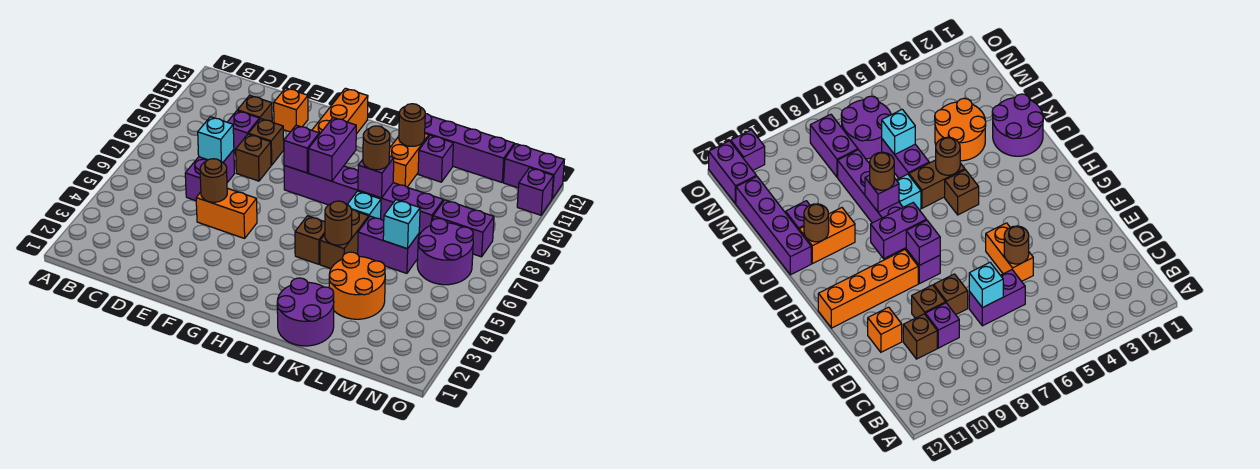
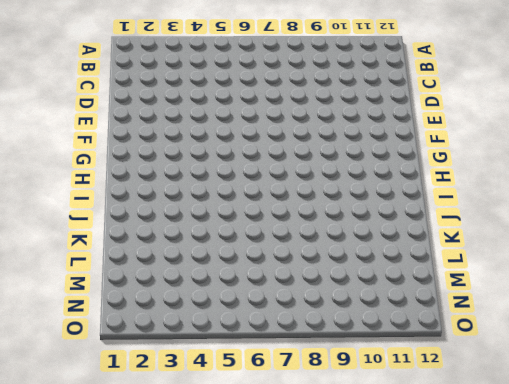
none -> purple brick D6:D7 level 1
none -> purple brick D9 level 1
none -> brown brick D10 level 1
none -> orange brick E5:F5 level 1

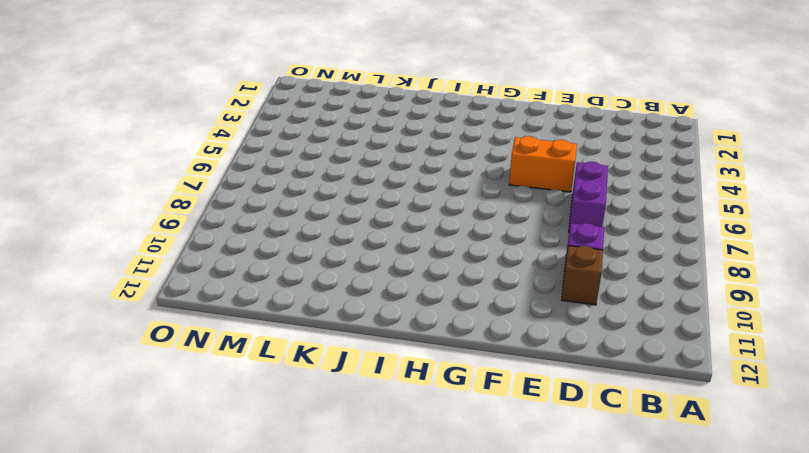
none -> brown brick E8 level 1
none -> brown brick E9 level 1
none -> orange brick E11 level 1
none -> purple brick G8:L8 level 1

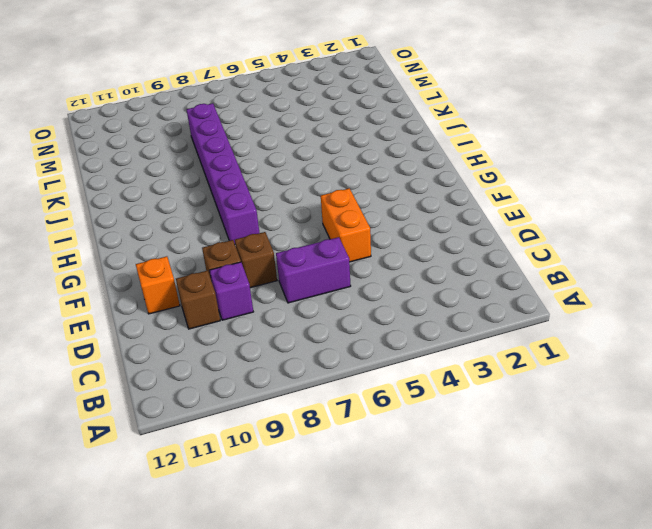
none -> orange brick G9:G12 level 1
none -> brown brick I5 level 1
none -> purple round brick J1:K2 level 1
none -> brown brick J5:J6 level 1

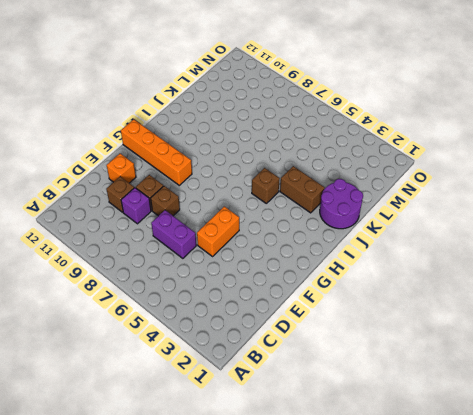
brown brick J3:J4 level 1 -> brown brick J5:J6 level 1
none -> purple brick G8:L8 level 1
none -> cyan brick J7 level 1
none -> orange brick J10:J11 level 1
none -> purple brick J12:M12 level 1

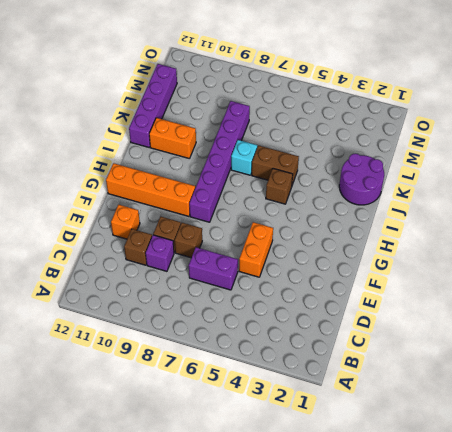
none -> orange round brick K3:L4 level 1
none -> purple brick K6:L6 level 1
none -> purple brick K11 level 1
none -> purple round brick M6:N7 level 1

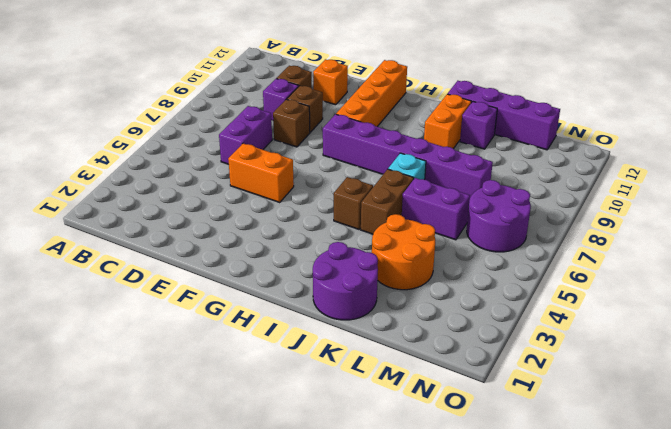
none -> purple brick M8:N8 level 1
none -> purple brick N12:O12 level 1
none -> purple brick O11 level 1
none -> cyan brick D7 level 2

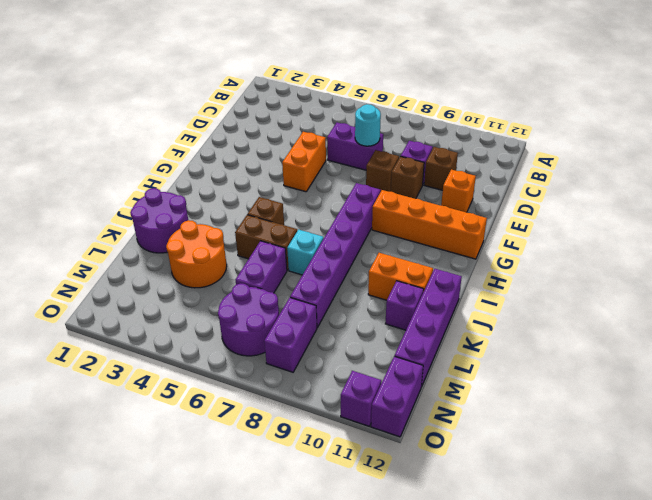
cyan round brick D7 level 2 -> cyan brick D7 level 2
none -> brown round brick E5 level 2
none -> purple brick G8 level 2
none -> purple brick H8:H9 level 2
none -> brown round brick J5 level 2

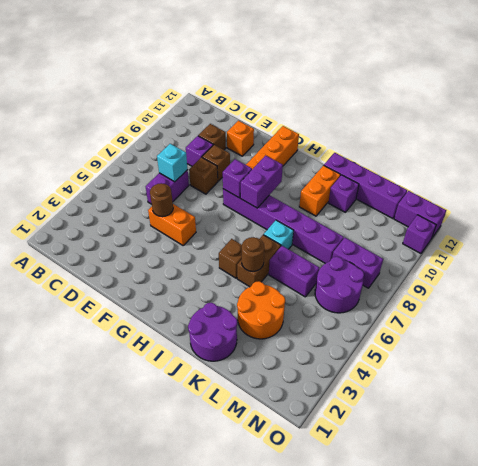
none -> purple brick J8 level 2
none -> brown round brick J11 level 2
none -> cyan brick L6 level 2
none -> brown round brick J8 level 3

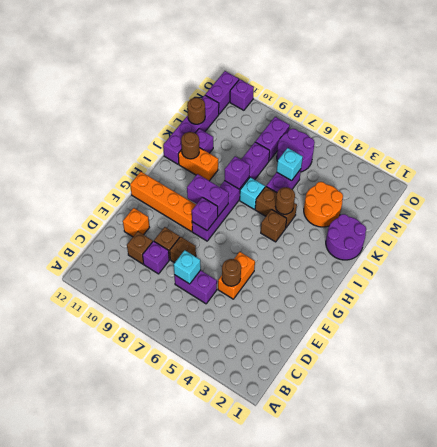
brown round brick L12 level 2 -> brown round brick J8 level 3

